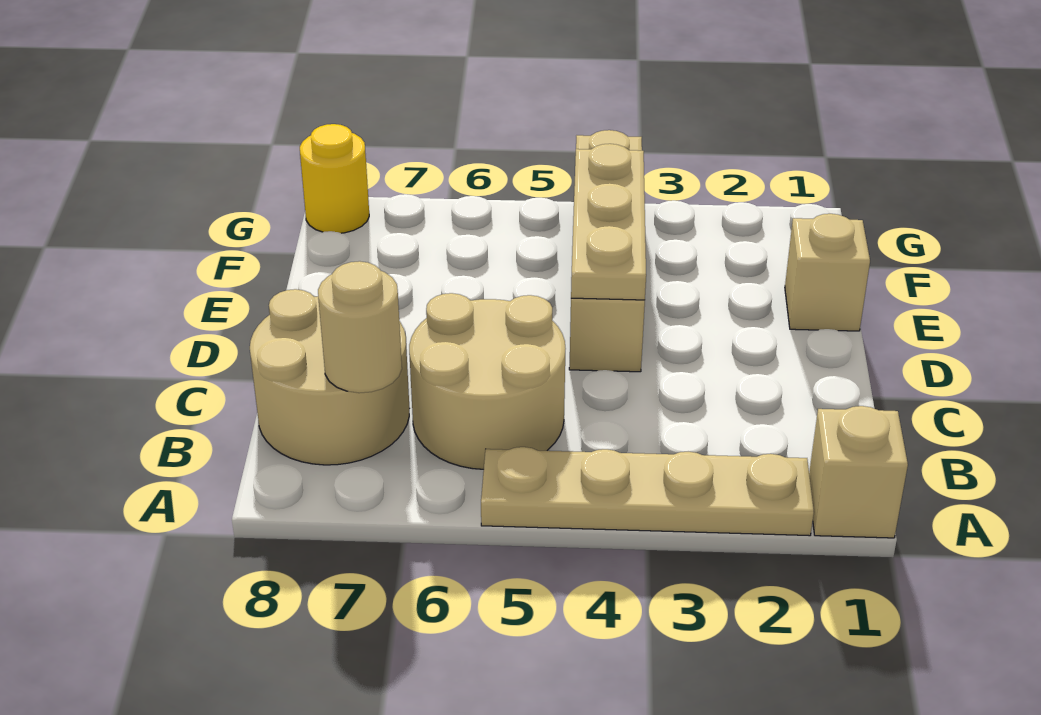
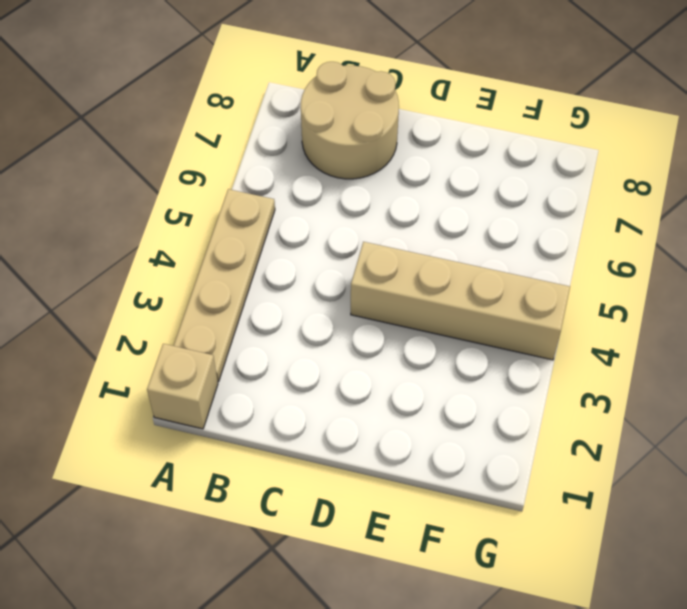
none -> tan round brick B5:C6 level 1
none -> tan brick E1 level 1

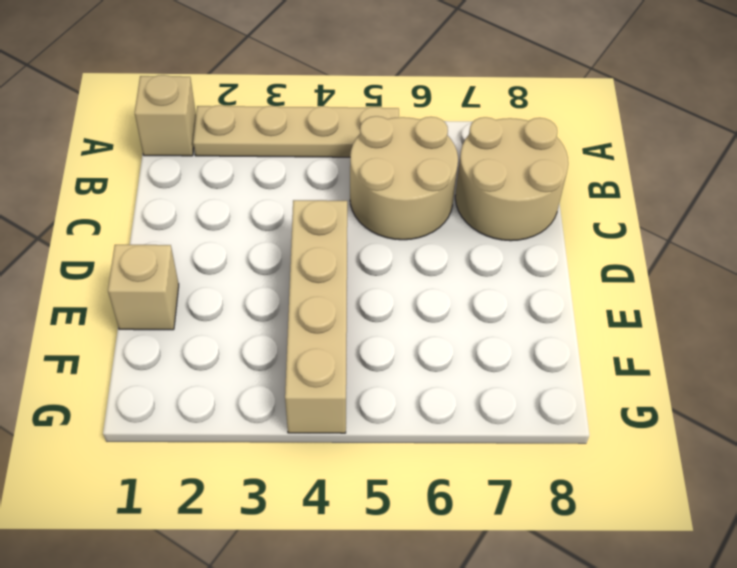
none -> yellow round brick G8 level 1
none -> tan round brick B7 level 2

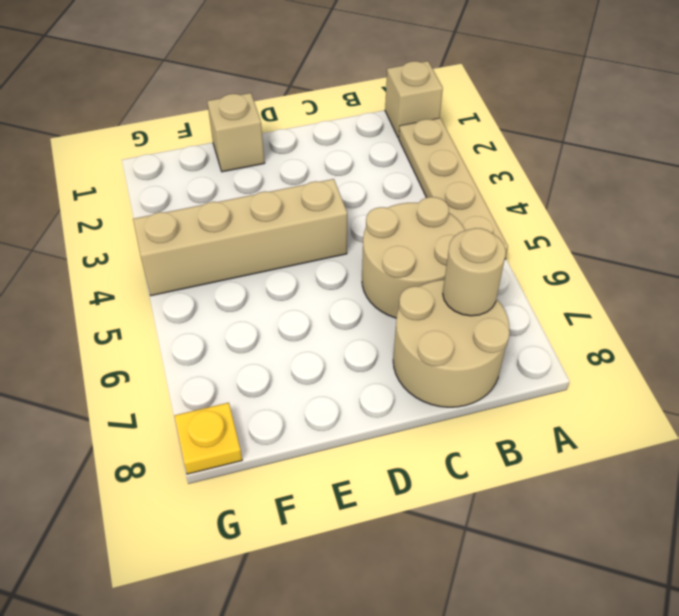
yellow plate G8 level 1 -> yellow round brick G8 level 1
none -> tan plate D4:F4 level 2

